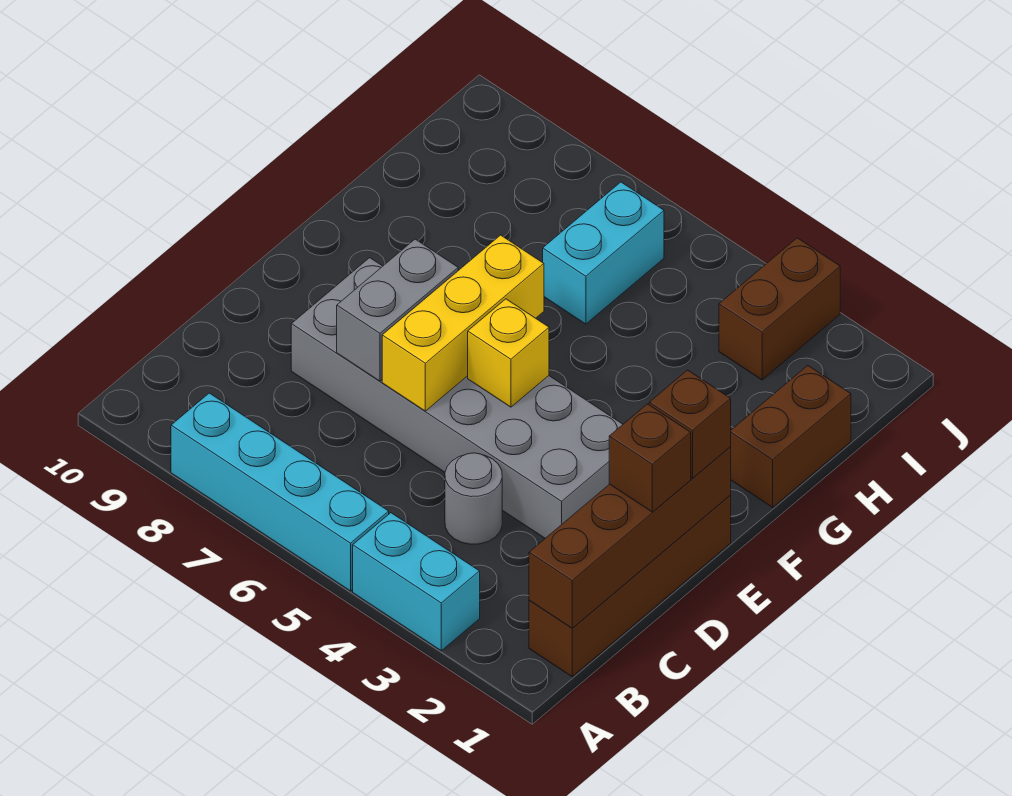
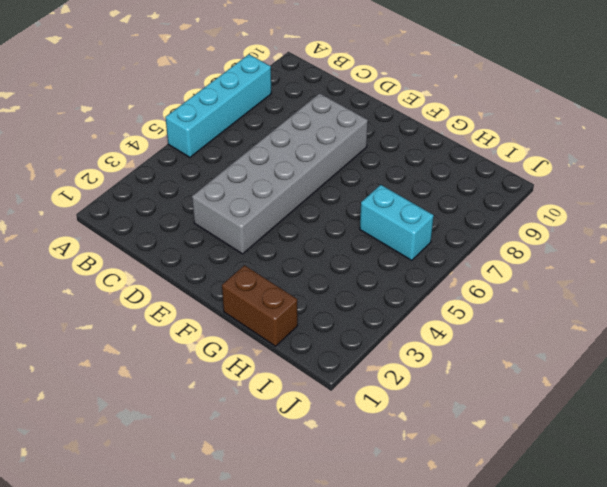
none -> cyan brick A3:A4 level 1
none -> brown brick B1:E1 level 1
none -> grey round brick C4 level 1

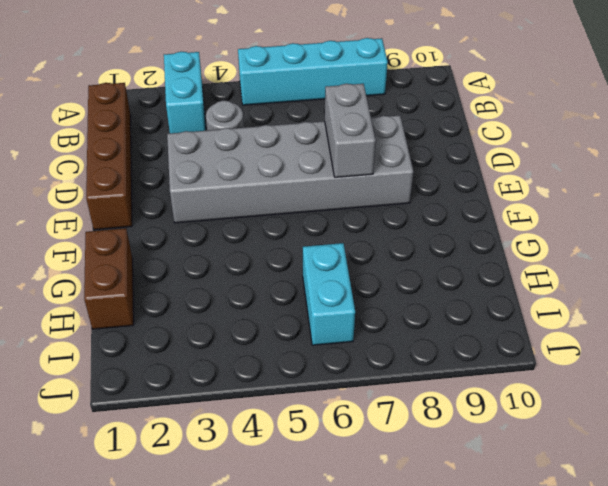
cyan brick A3:B3 level 1 -> cyan brick A3:A4 level 1
none -> brown brick I3:J3 level 1
none -> brown brick B1:E1 level 2
none -> yellow brick D6:F6 level 2

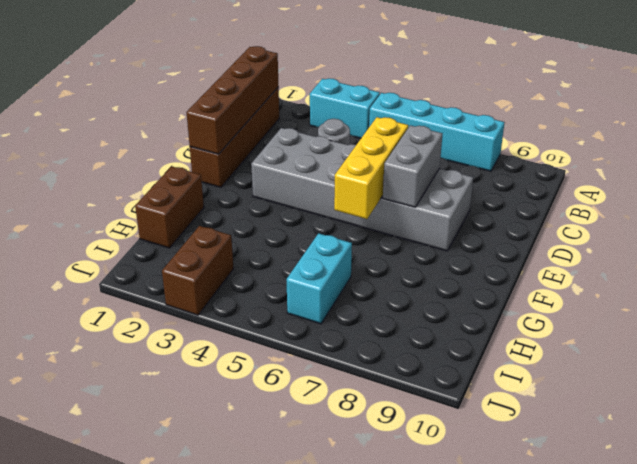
none -> yellow brick E5 level 2
none -> brown brick D1 level 3
none -> brown brick E1 level 3

